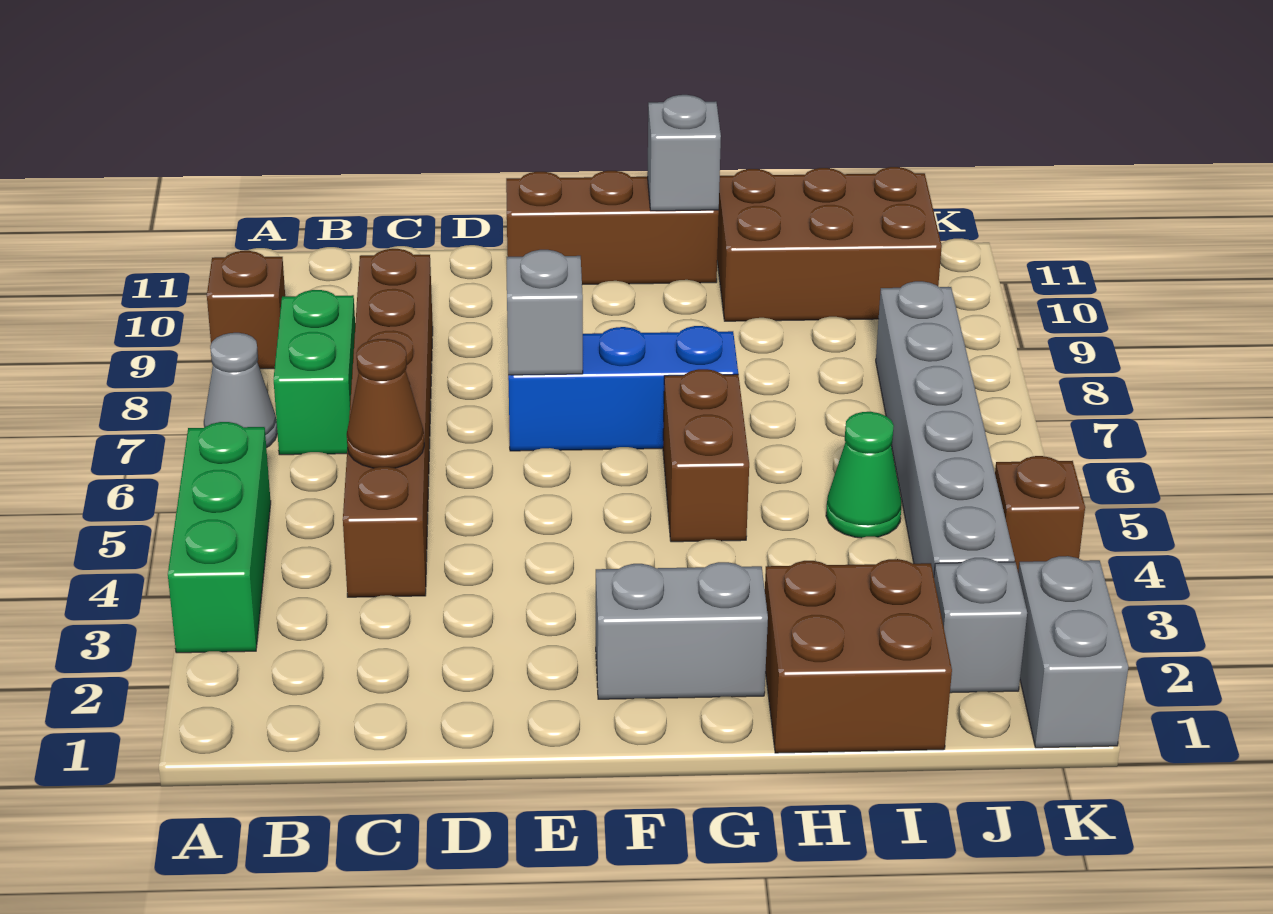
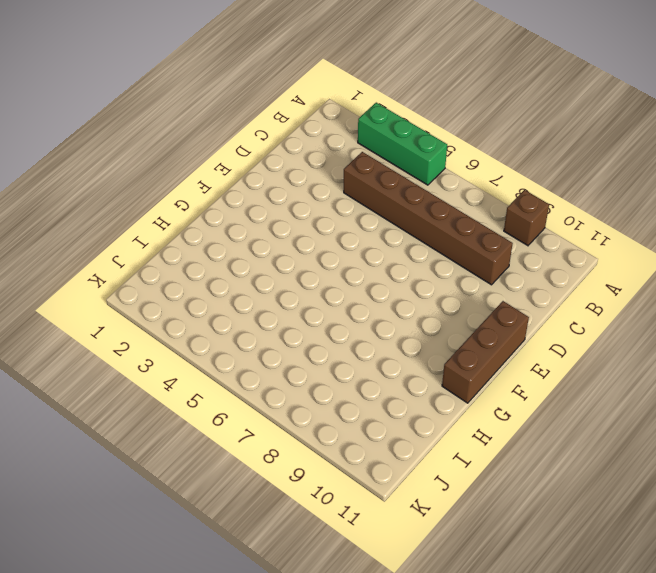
none -> grey cone A7 level 1
none -> green brick B7:B8 level 1
none -> blue brick E7:G7 level 1

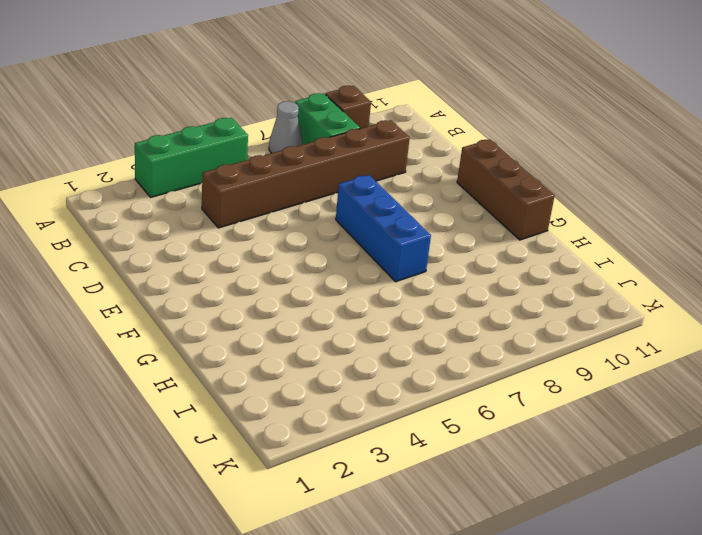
green brick A8:B8 level 1 -> green brick B7:B8 level 1
none -> grey brick F2:G2 level 1
none -> brown brick G5:G6 level 1
none -> brown brick H1:I2 level 1

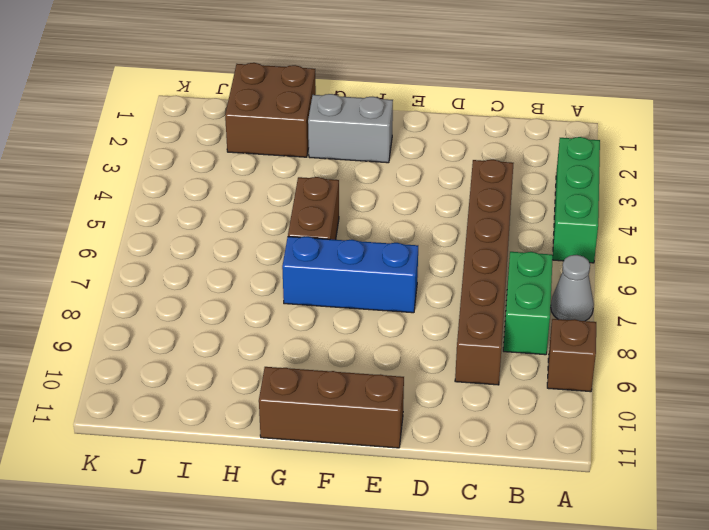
none -> brown brick H10:J11 level 1
none -> green cone I5 level 1
none -> grey brick J2 level 1

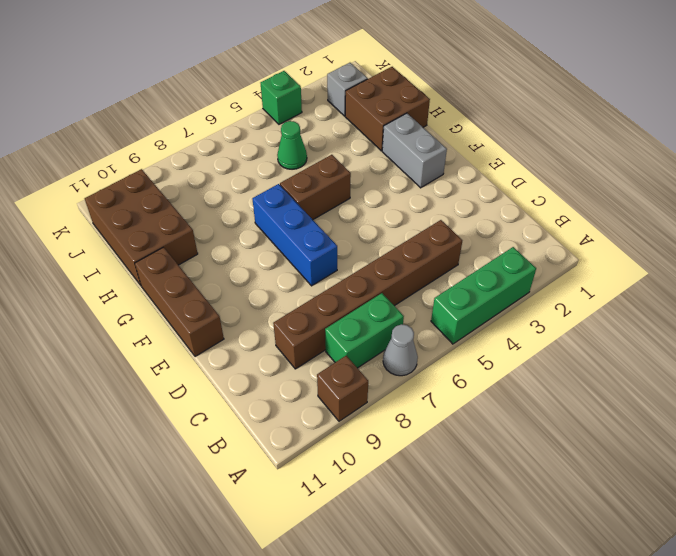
green brick K4 level 1 -> brown brick K4 level 1
none -> grey brick J3:J8 level 1
none -> grey brick K1:K2 level 1
none -> brown cone C5 level 2

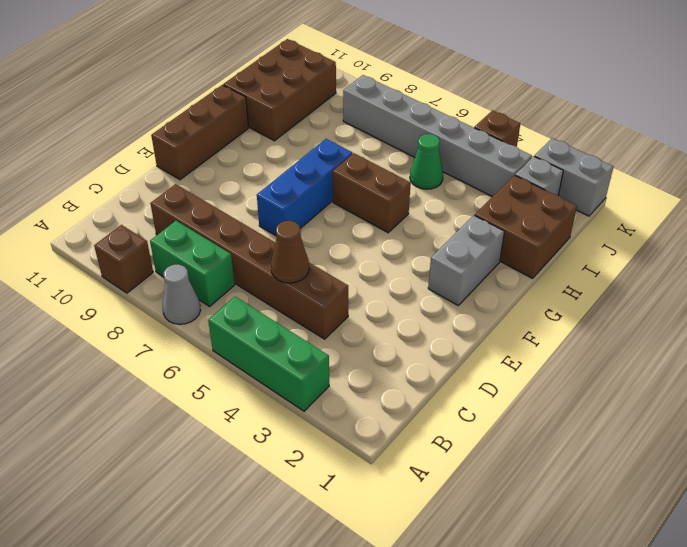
none -> grey brick E7 level 2
none -> grey brick G11 level 2

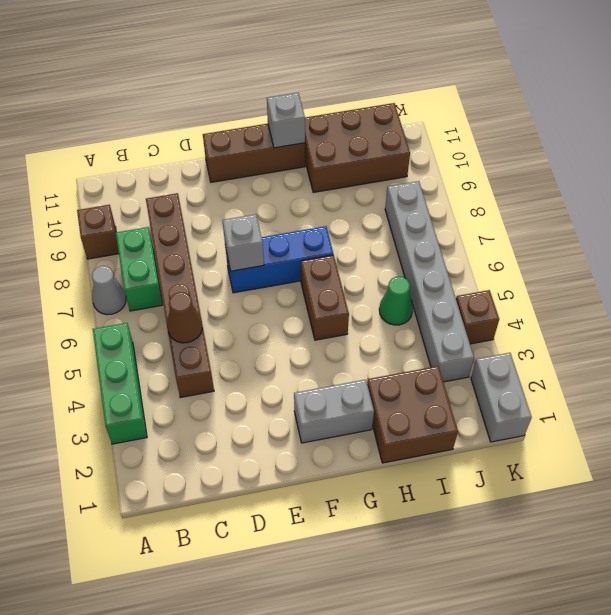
none -> grey brick J2 level 1

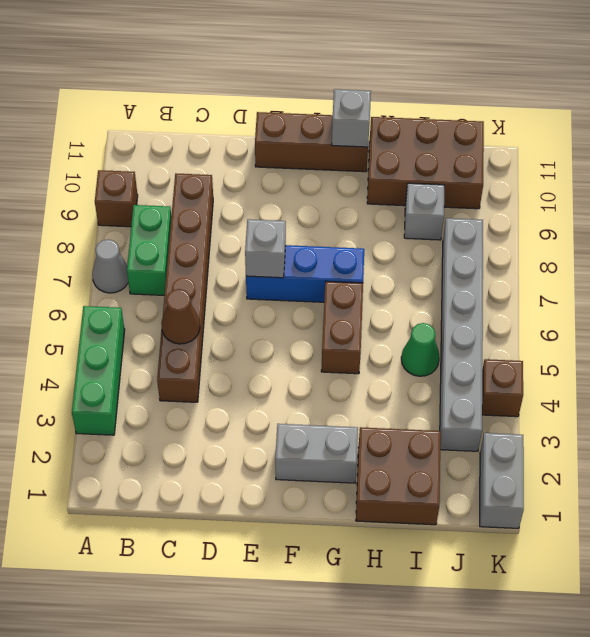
grey brick I9 level 1 -> grey brick J2 level 1

